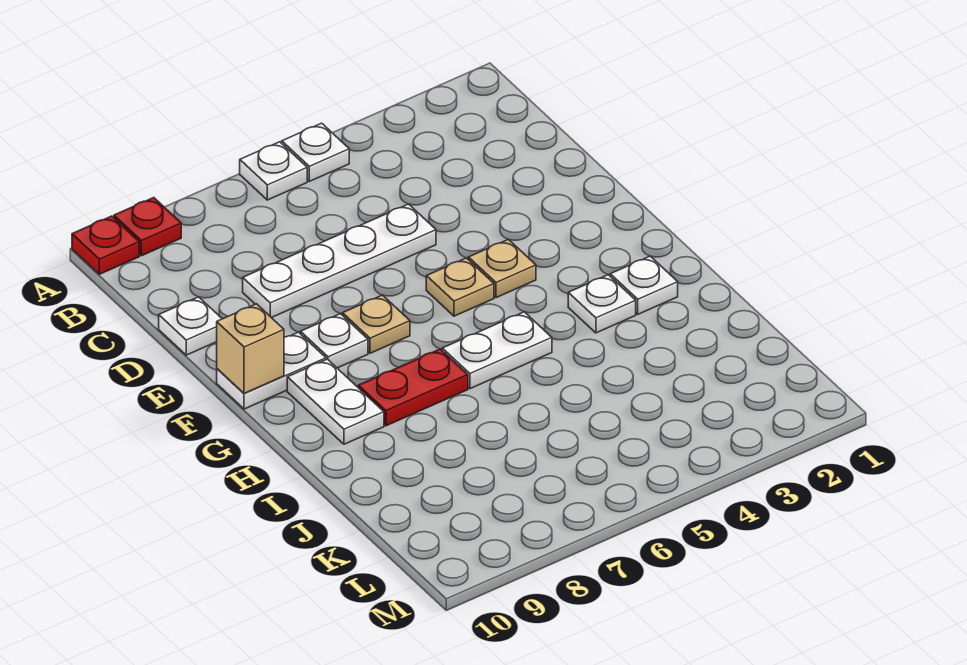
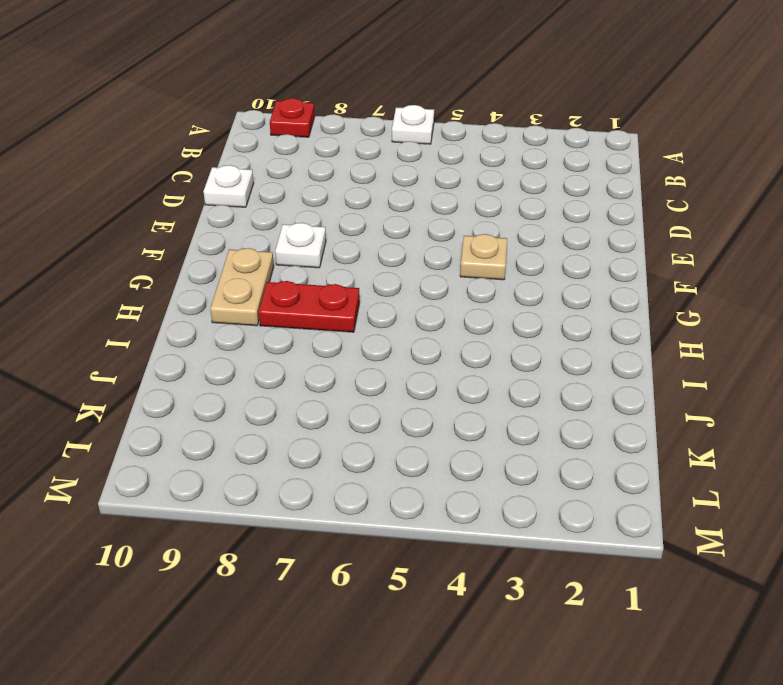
tan plate G9:H9 level 1 -> white plate G9:H9 level 1
none -> white plate A5 level 1
none -> red plate A10 level 1
none -> white plate D5:D8 level 1

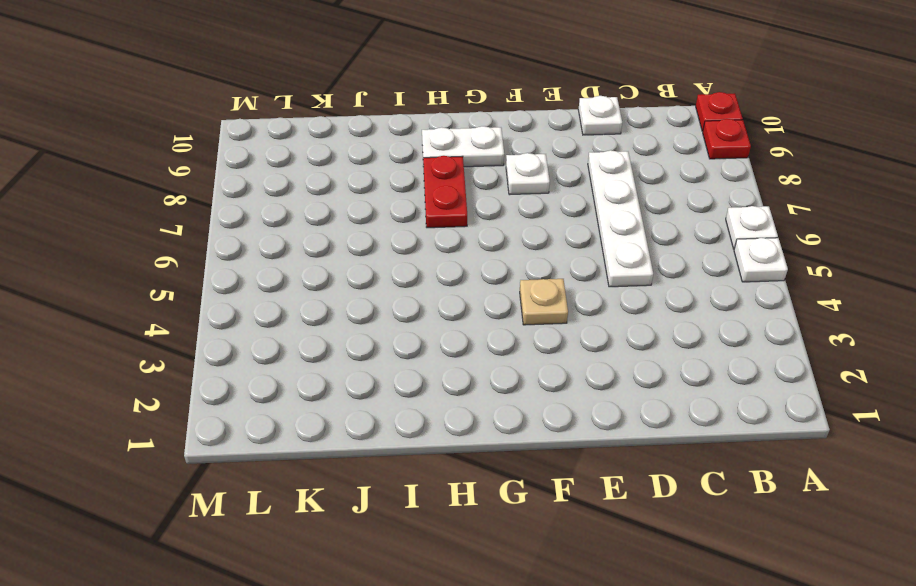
none -> tan plate F5 level 1
none -> tan plate F7 level 1
none -> white plate F9:F10 level 1

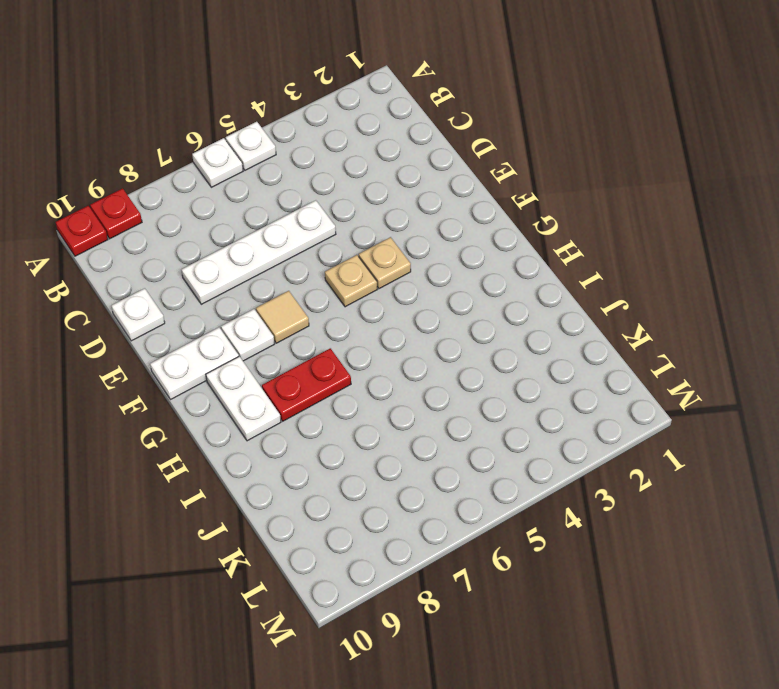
tan tile F7 level 1 -> tan plate F7 level 1
none -> white plate H2 level 1
none -> white plate H3 level 1
none -> white plate H5:H6 level 1

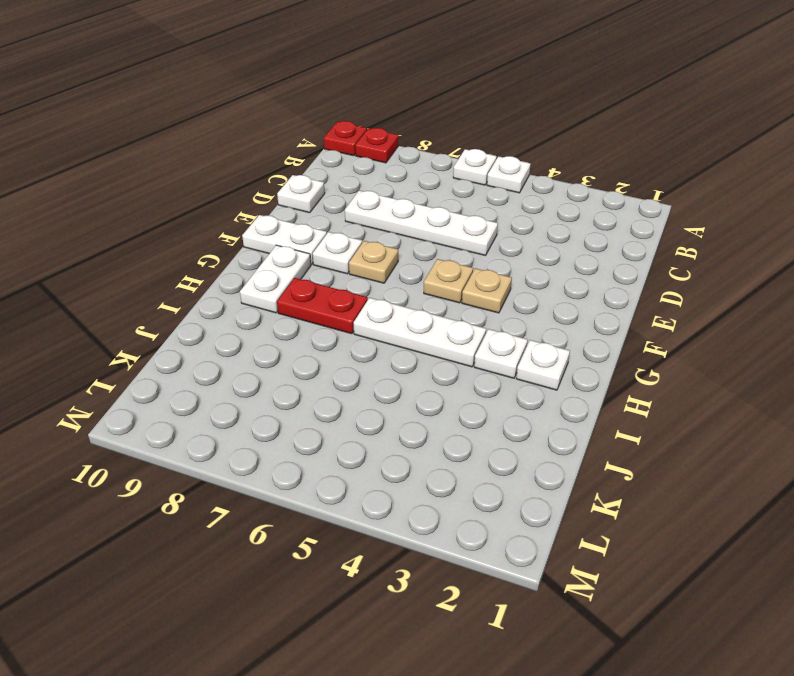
white plate H4:H6 level 1 -> white plate H5:H6 level 1
none -> tan brick F10 level 2

